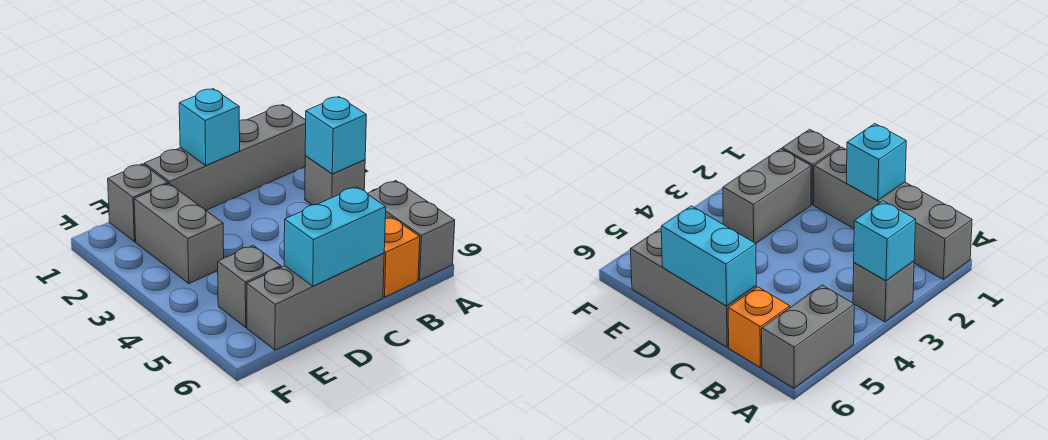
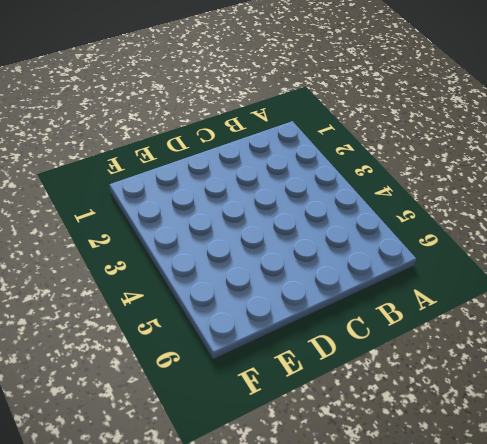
none -> grey brick A1:D1 level 1
none -> grey brick A3 level 1

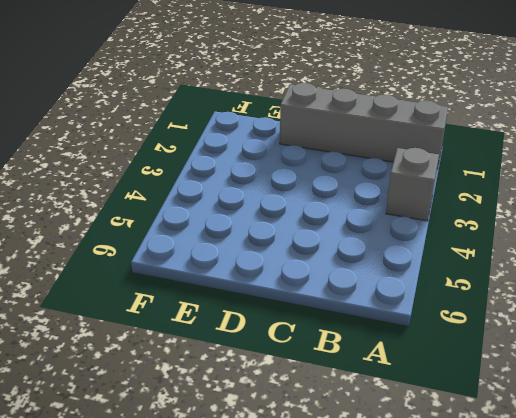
none -> grey brick A5:A6 level 1
none -> orange brick B6 level 1

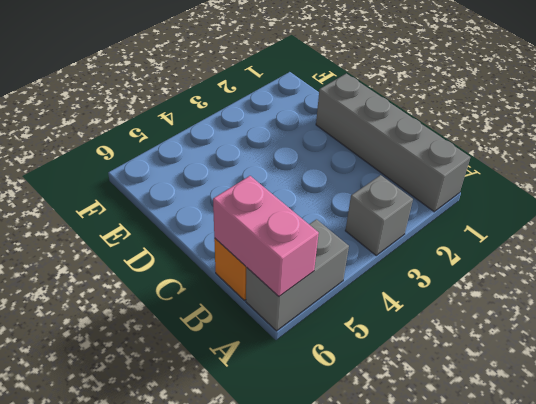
pink brick A6:B6 level 2 -> none
none -> grey brick C6:E6 level 1
none -> grey brick E1 level 1

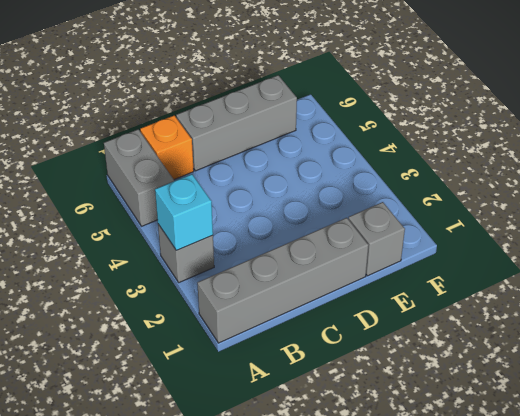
none -> grey brick E2:E3 level 1
none -> grey brick E5 level 1

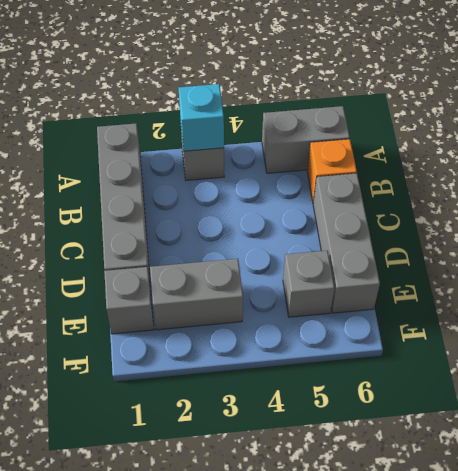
none -> cyan brick C1 level 2
none -> cyan brick C6:D6 level 2

